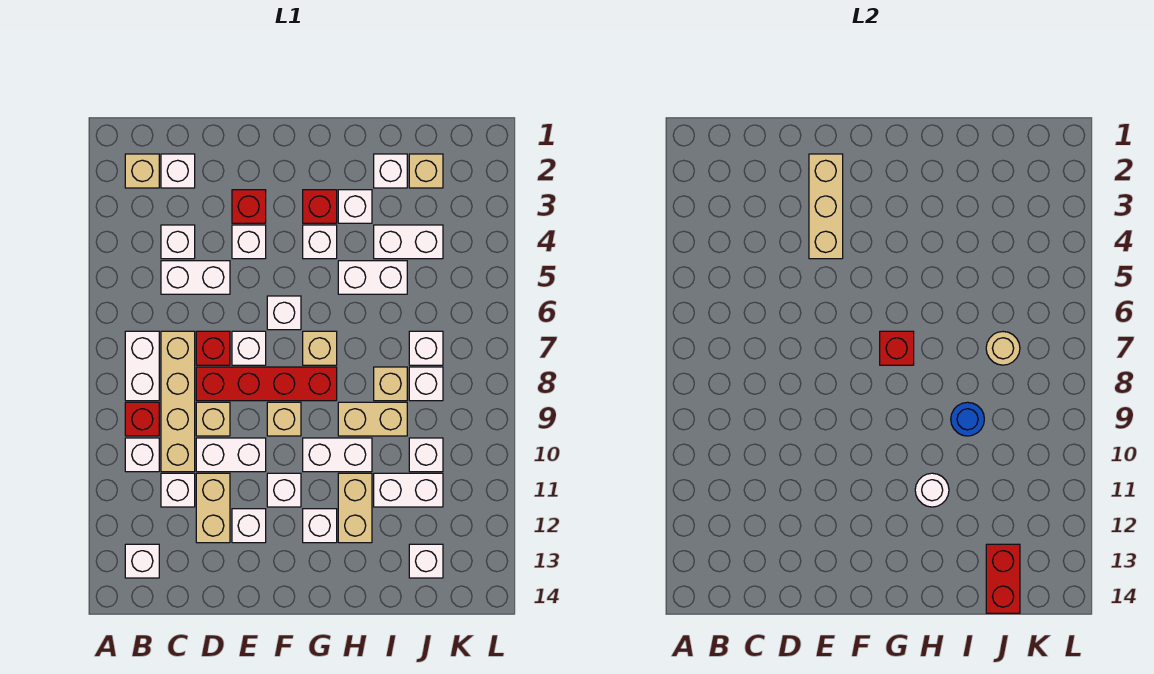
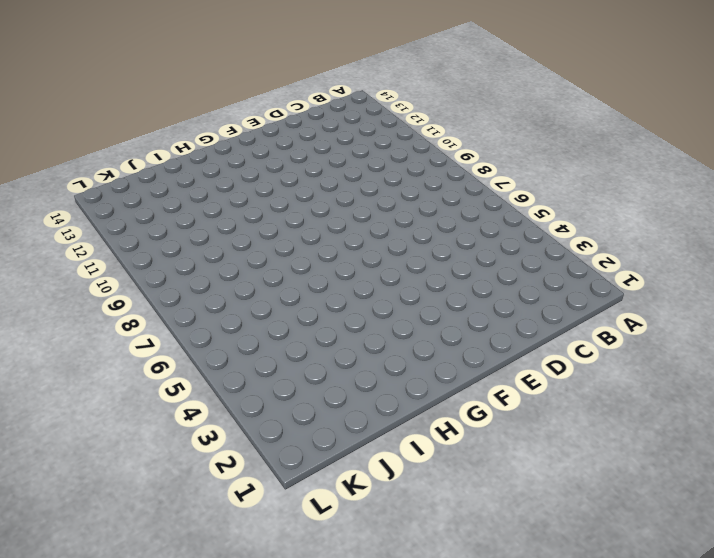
none -> tan brick B2 level 1
none -> white brick B7:B8 level 1
none -> red brick B9 level 1
none -> white brick B10 level 1

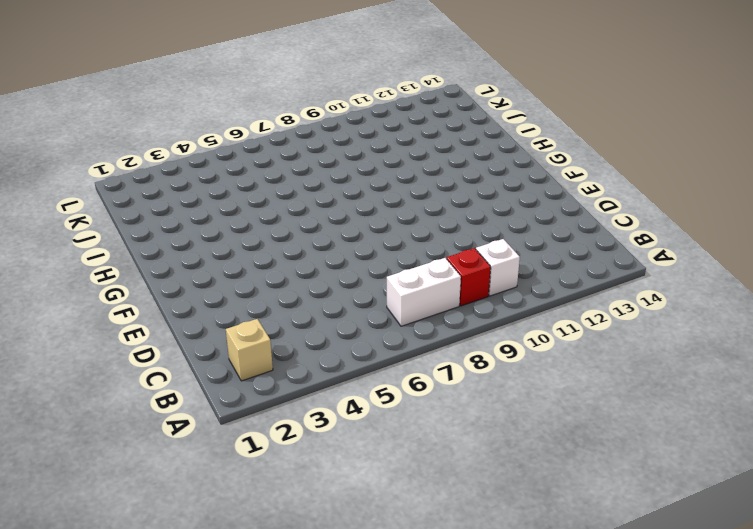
none -> white brick B13 level 1
none -> white brick C2 level 1
none -> white brick C4 level 1
none -> white brick C5:D5 level 1

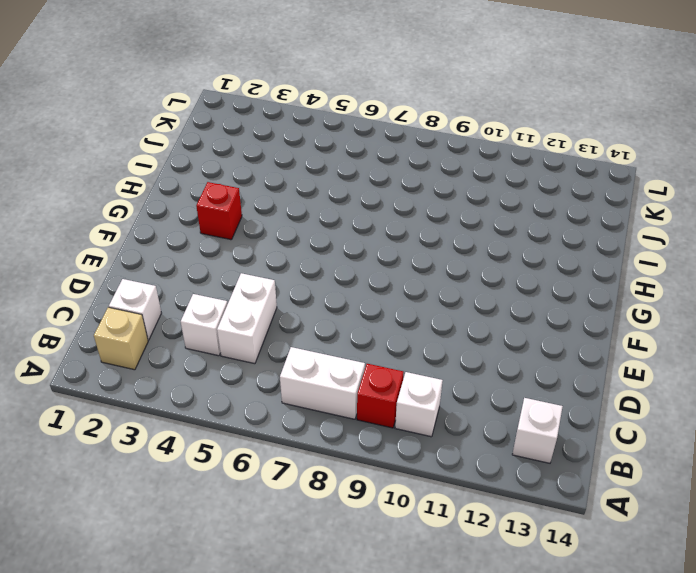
none -> tan brick C7:C10 level 1
none -> white brick C11 level 1
none -> red brick D7 level 1
none -> red brick D8:G8 level 1

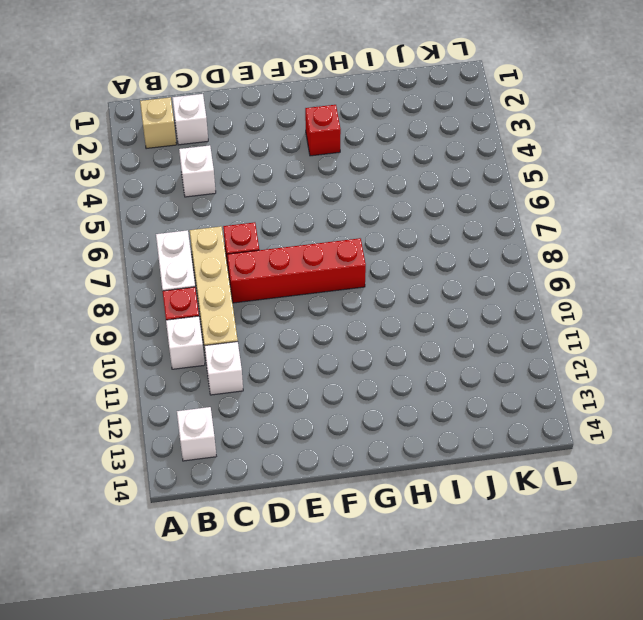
none -> white brick C5:D5 level 1
none -> tan brick D9 level 1
none -> white brick D10:E10 level 1
none -> tan brick D11:D12 level 1

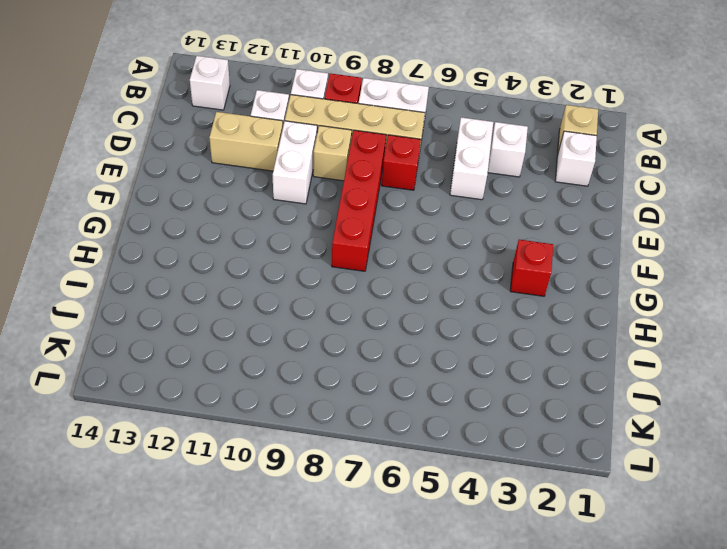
none -> red brick E3 level 1
none -> white brick E4 level 1
none -> white brick E7 level 1
none -> white brick E12 level 1

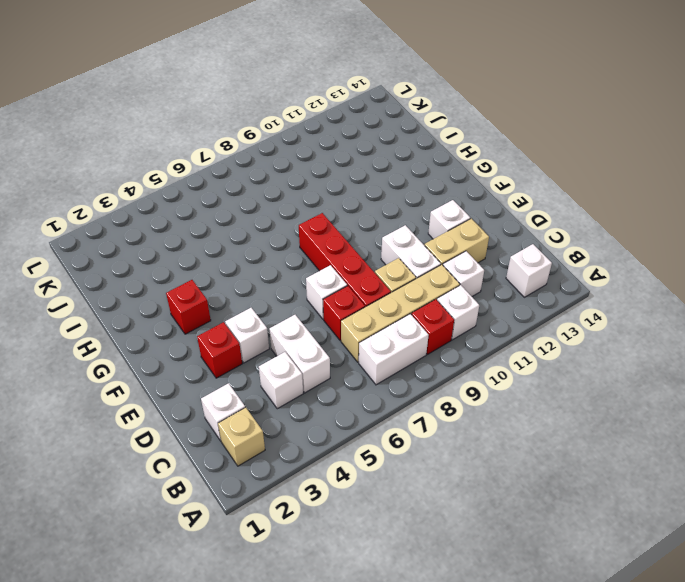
none -> white brick F6 level 1
none -> tan brick F9 level 1
none -> white brick F11 level 1
none -> white brick G4 level 1

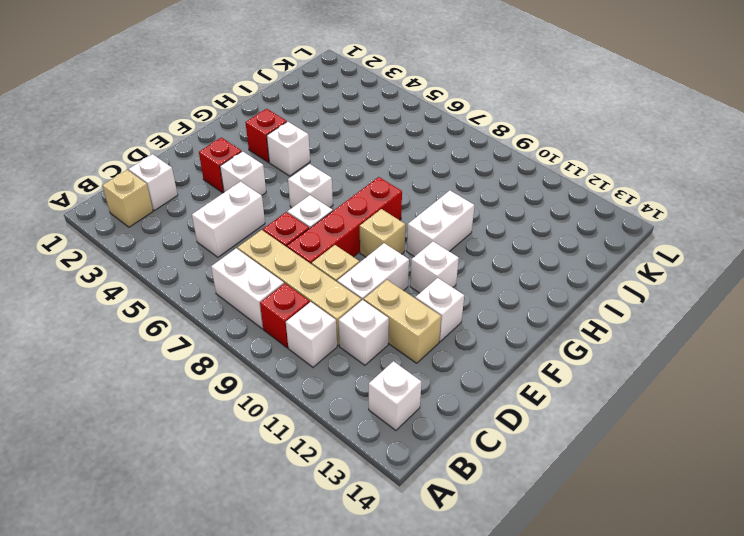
none -> white brick C4 level 1
none -> tan brick G7 level 1
none -> white brick G12 level 1
none -> white brick H3 level 1

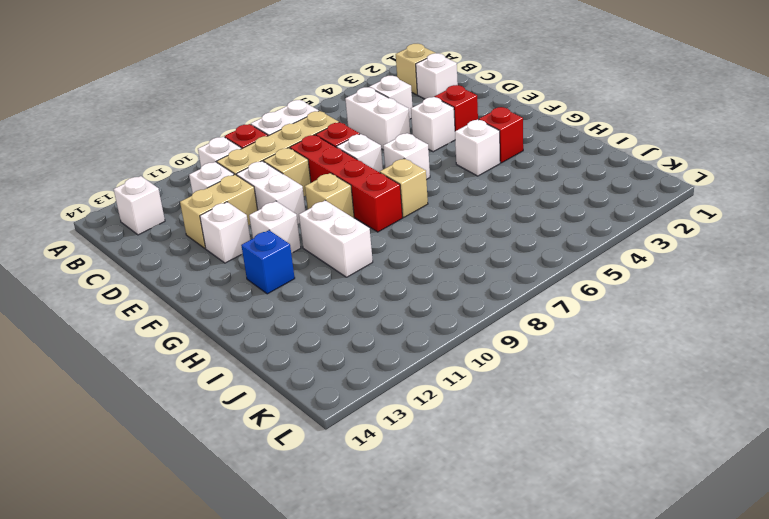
blue brick G12 level 1 -> white brick G12 level 1
none -> white brick H3 level 1
none -> white brick H5:I5 level 1
none -> tan brick H9:I9 level 1
none -> tan brick H11:H12 level 1

